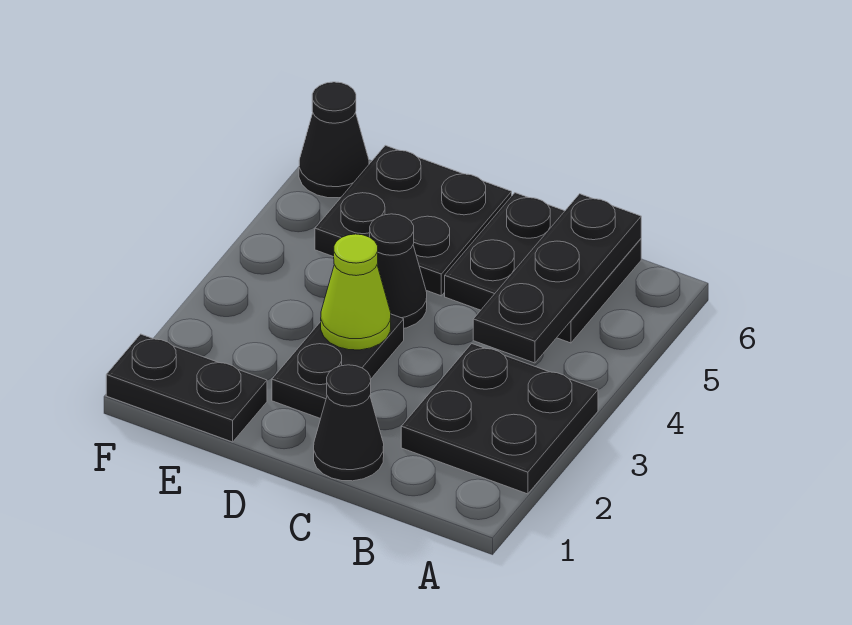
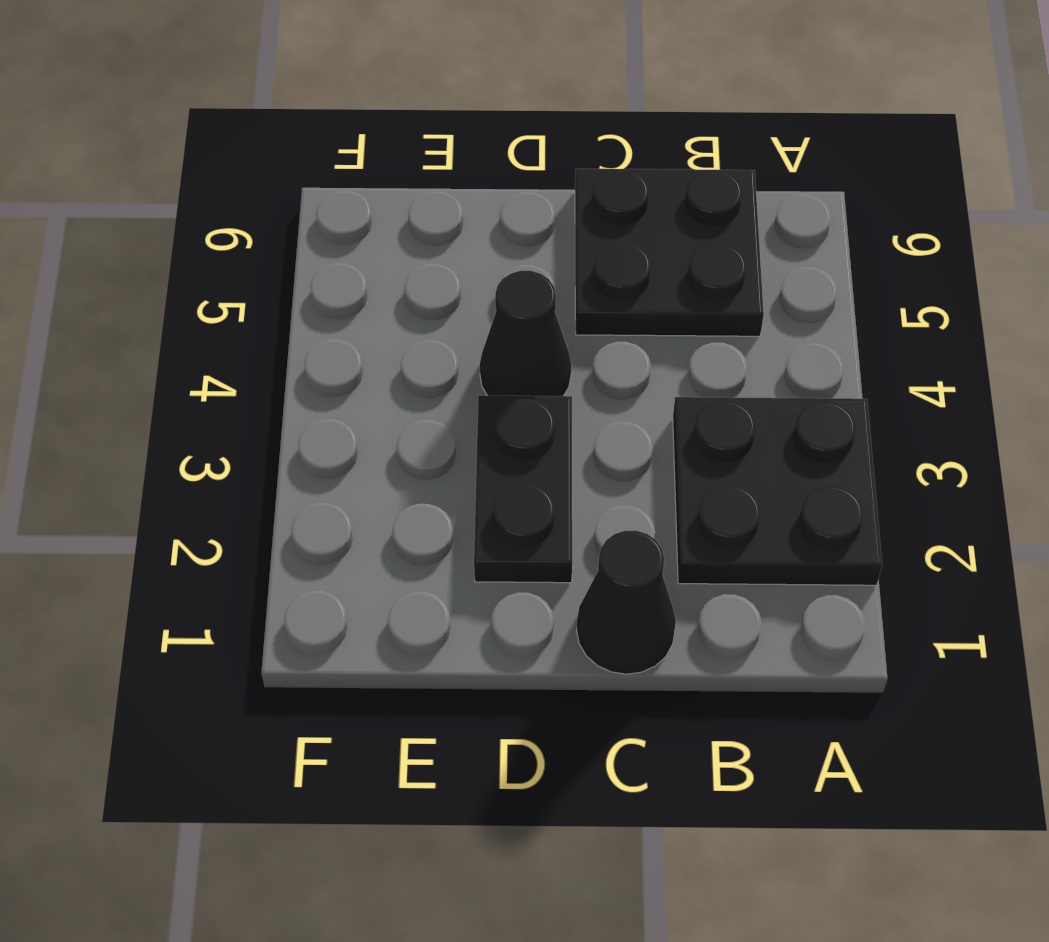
none -> black plate D5:E6 level 1
none -> black plate E1:F1 level 1

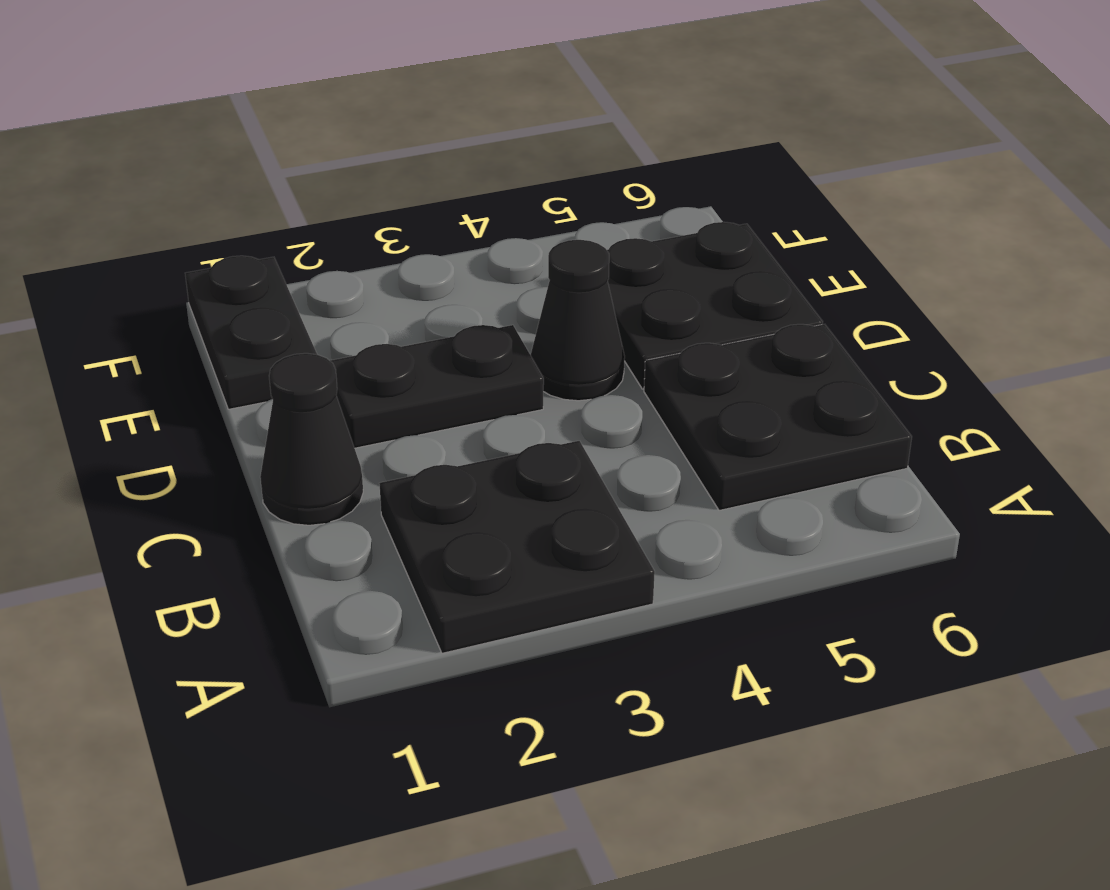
none -> black cone F6 level 1
none -> black plate B4:B6 level 2

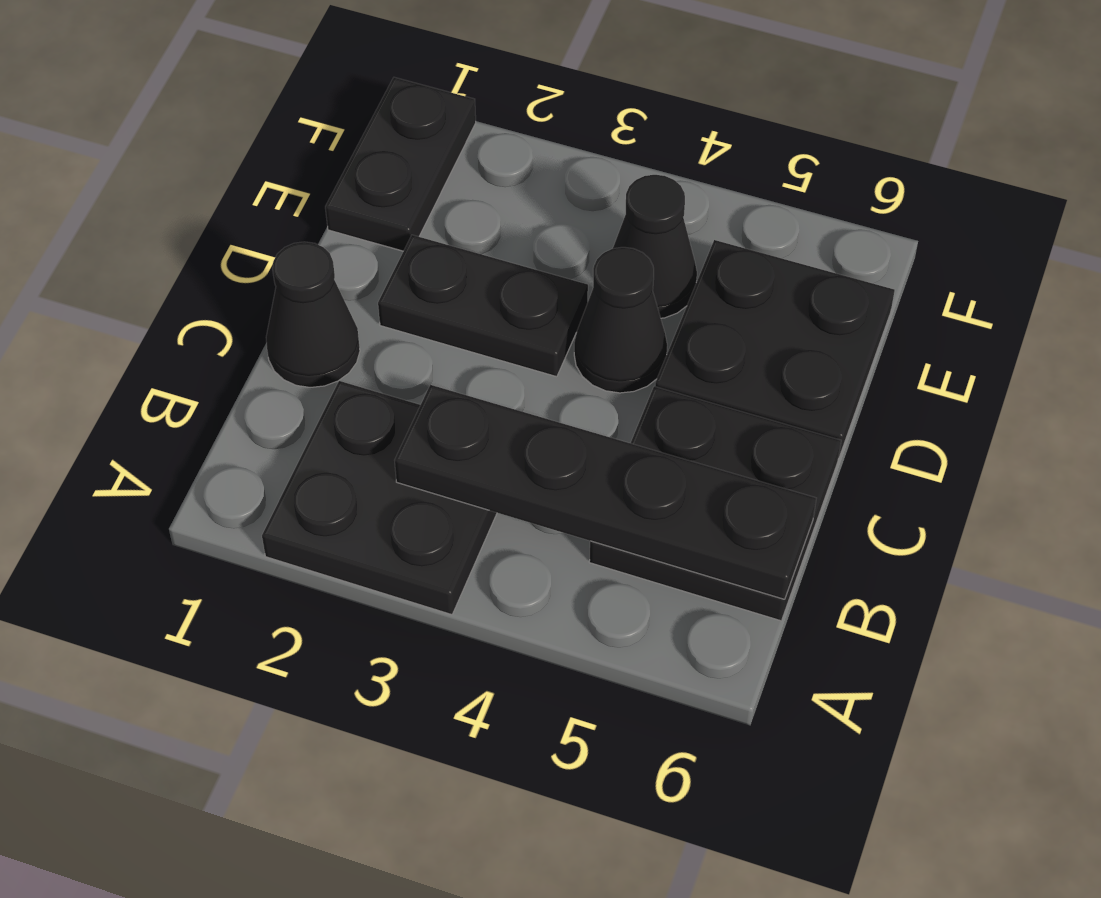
black plate B3:B6 level 2 -> black plate B4:B6 level 2
black cone E4 level 1 -> black cone F6 level 1
none -> lime cone D3 level 2

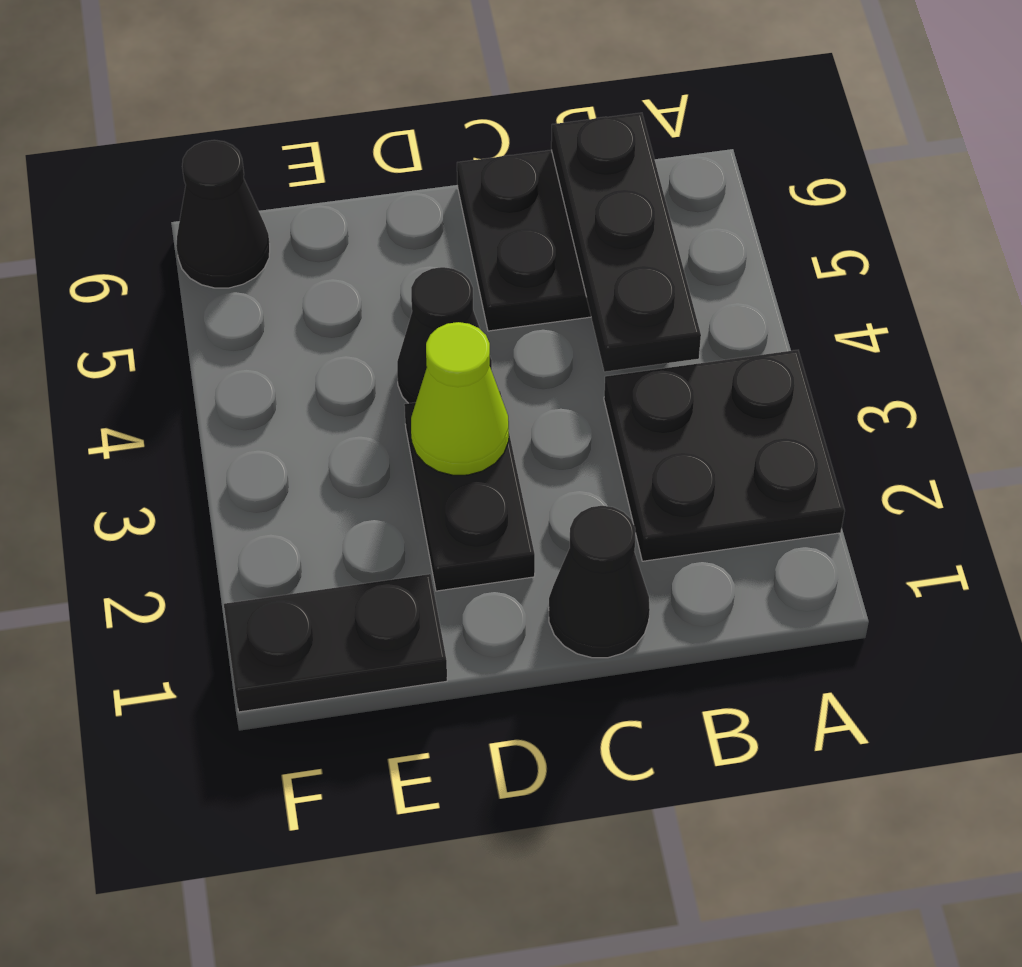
none -> black plate D5:E6 level 1

